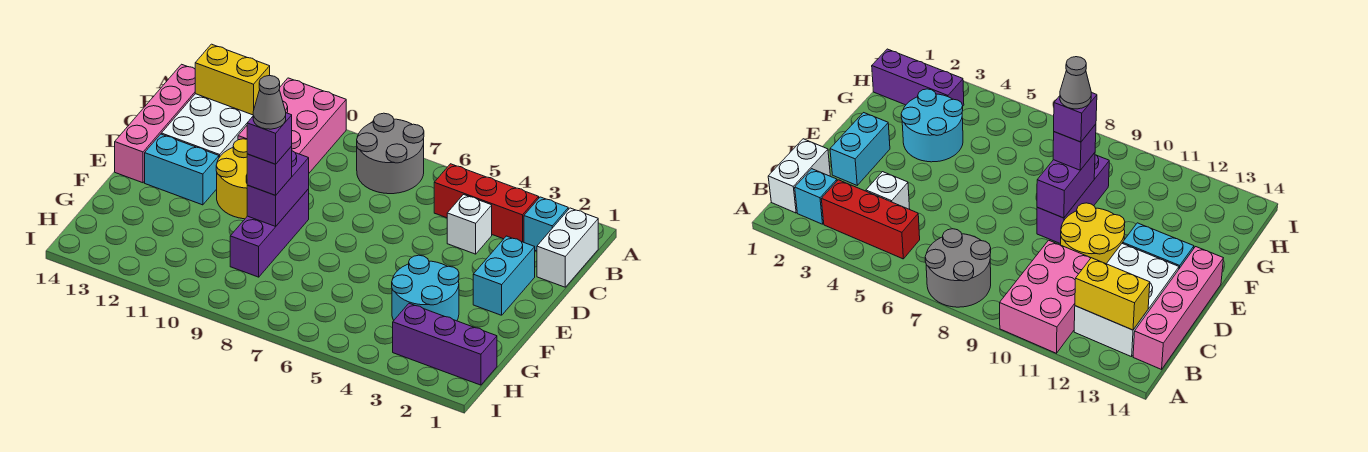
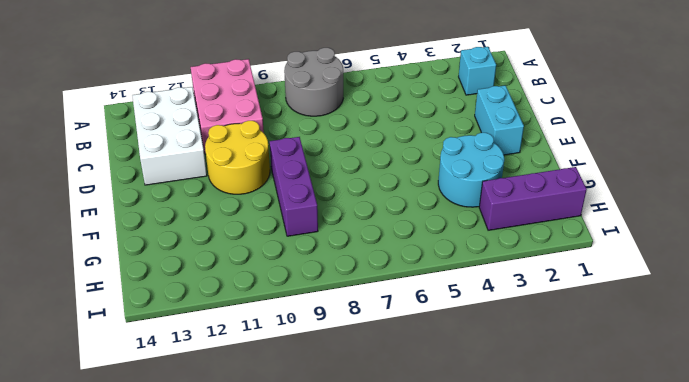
none -> white brick B1:C1 level 1
none -> red brick B3:B5 level 1
none -> pink brick B14:E14 level 1

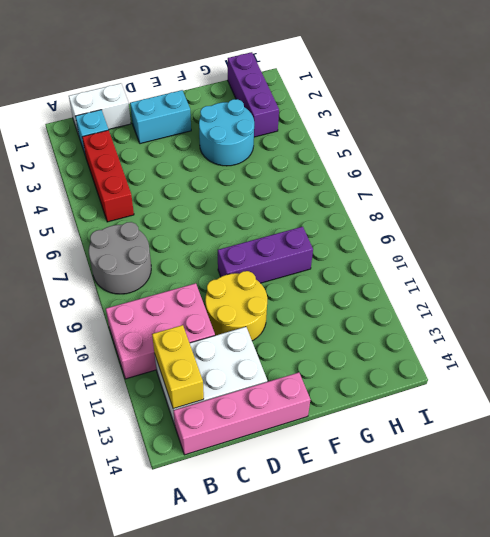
none -> white brick C4 level 1
none -> cyan brick E12:E13 level 1
none -> purple brick E9:F9 level 2

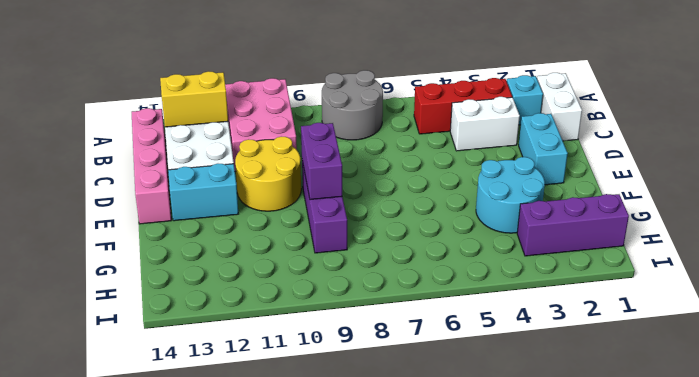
white brick C3:C4 level 1 -> white brick C4 level 1
none -> purple brick F9 level 3
none -> purple brick F9 level 4
none -> grey cone F9 level 5

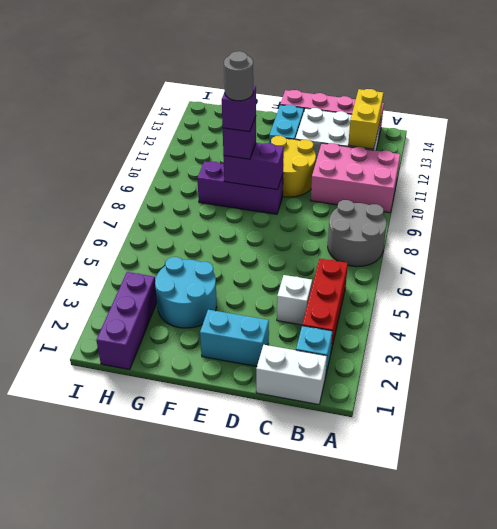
grey round brick F9 level 5 -> grey cone F9 level 5

